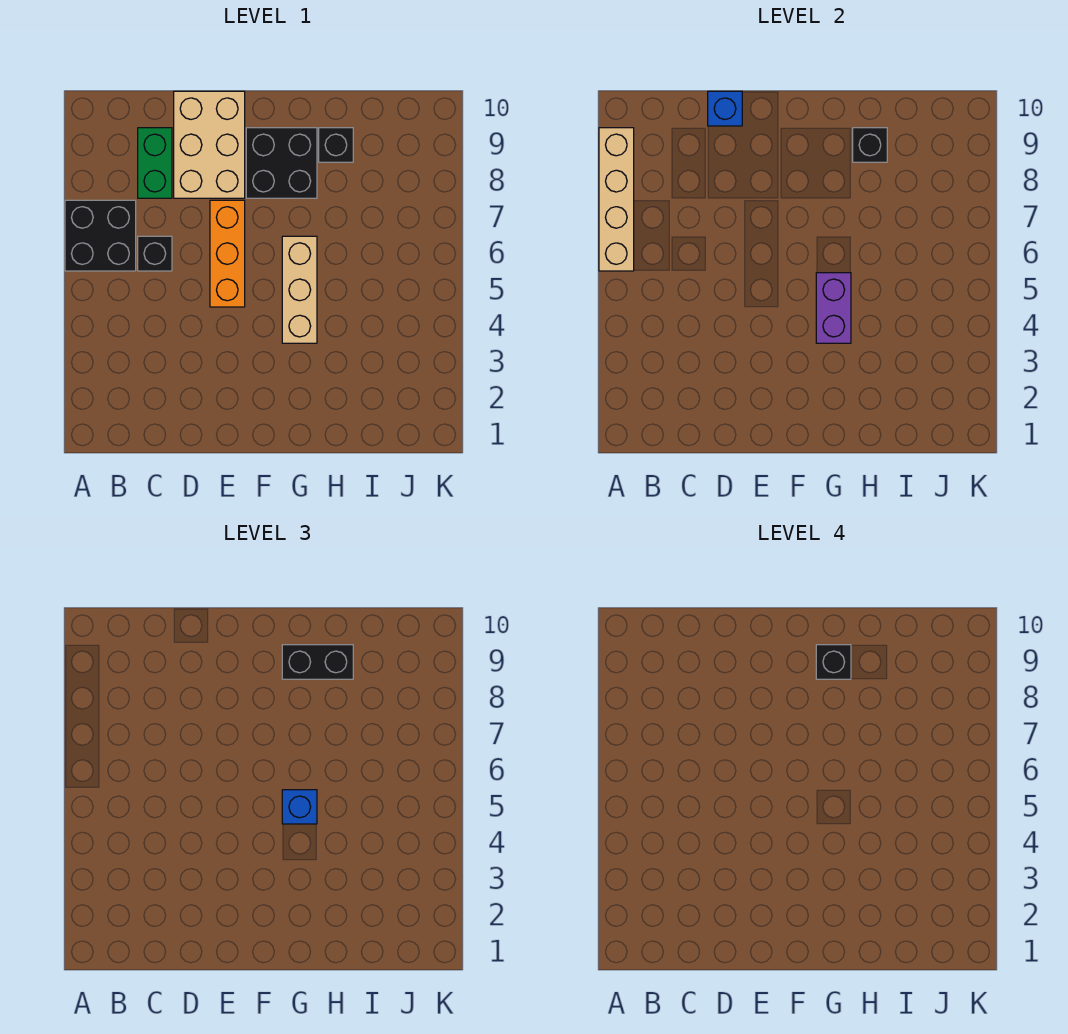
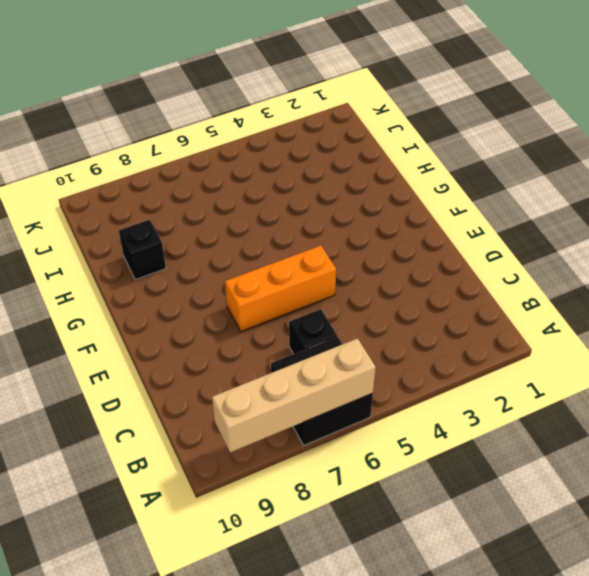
none -> green brick C8:C9 level 1
none -> tan brick D8:E10 level 1
none -> black brick F8:G9 level 1

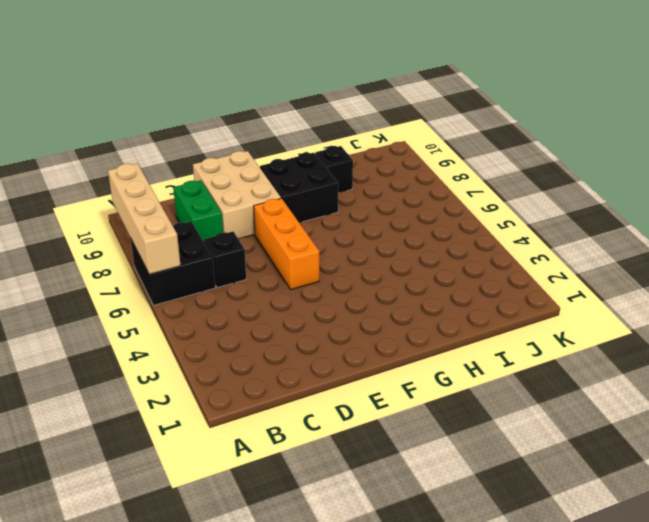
none -> tan brick G4:G6 level 1
none -> blue brick D10 level 2
none -> purple brick G4:G5 level 2

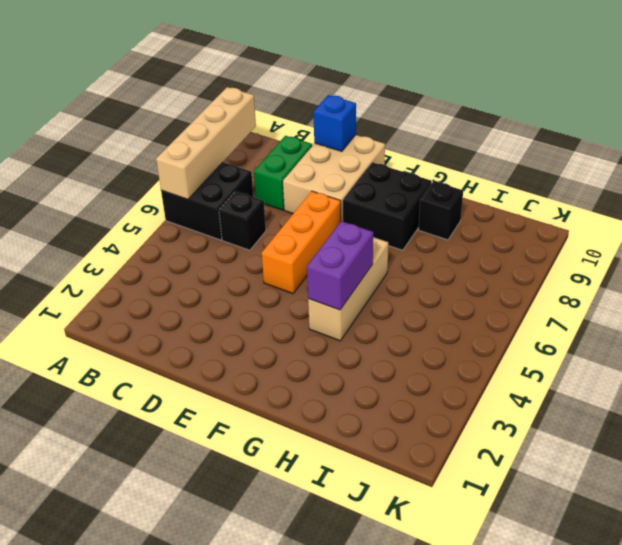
none -> black brick H9 level 2
none -> blue brick G5 level 3
none -> black brick G9:H9 level 3

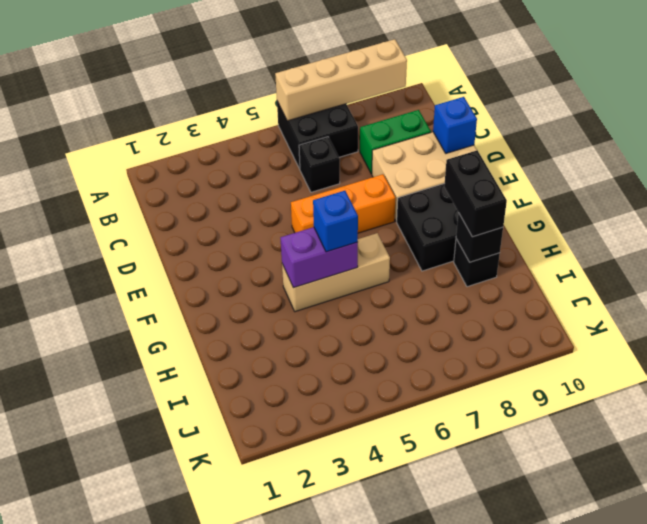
none -> black brick G9 level 4

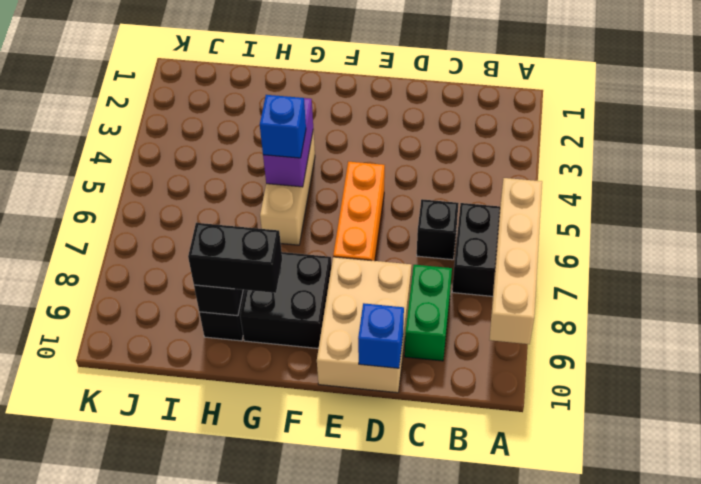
none -> black brick G9 level 4

